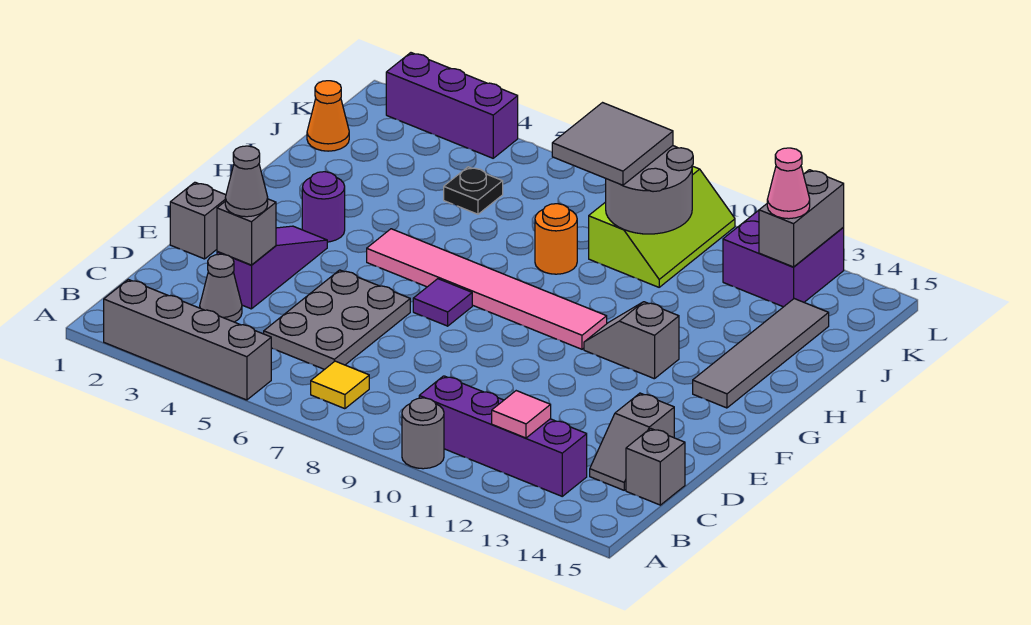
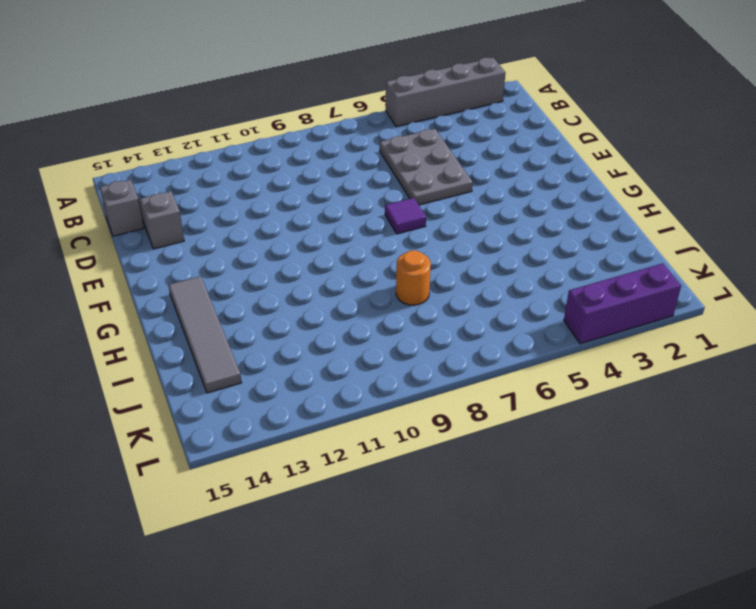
none -> grey round brick A10 level 1
none -> yellow tile B7 level 1
none -> purple brick B10:B13 level 1

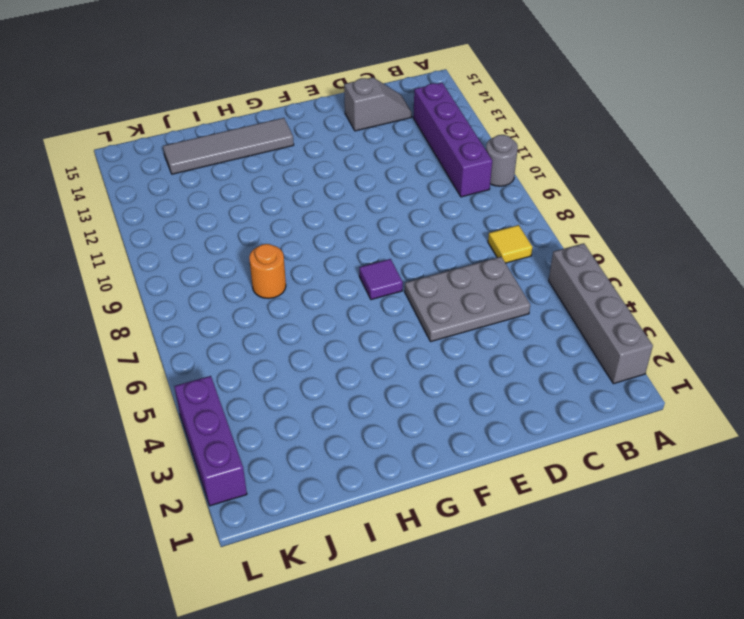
none -> grey cone C3 level 1
none -> grey brick C15 level 1
none -> purple slope D3:F3 level 1 top D

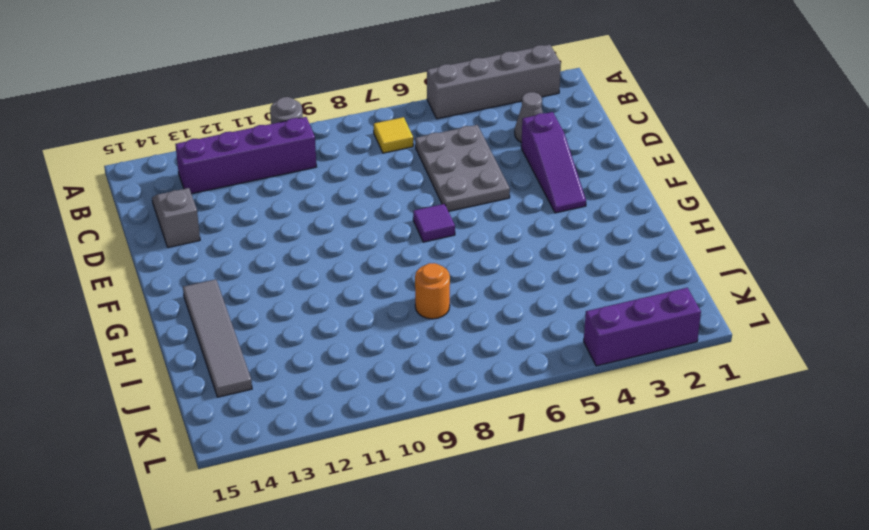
none -> grey brick C15 level 1
none -> grey brick E1 level 1
none -> purple round brick G3 level 1

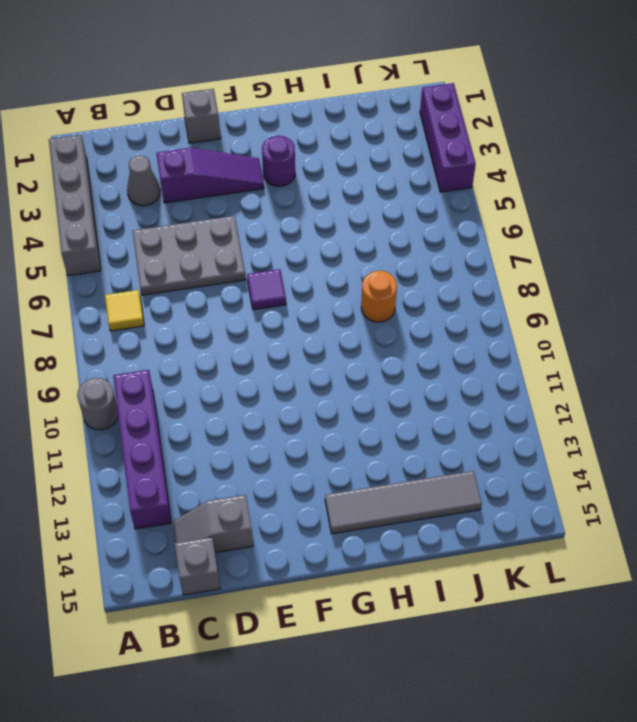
none -> pink tile G5:G10 level 1
none -> grey slope G11:G12 level 1 top 12
none -> orange cone J1 level 1

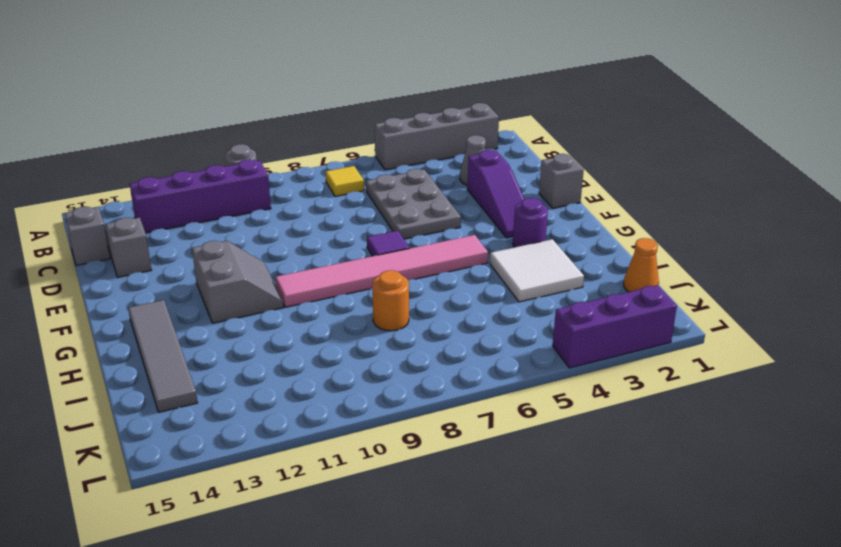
grey slope F11:G12 level 1 top 12 -> grey slope G11:G12 level 1 top 12
white tile H3:I4 level 1 -> none
none -> black plate J5 level 1
none -> lime slope J9:L10 level 1 top 9
none -> purple brick K12:L13 level 1

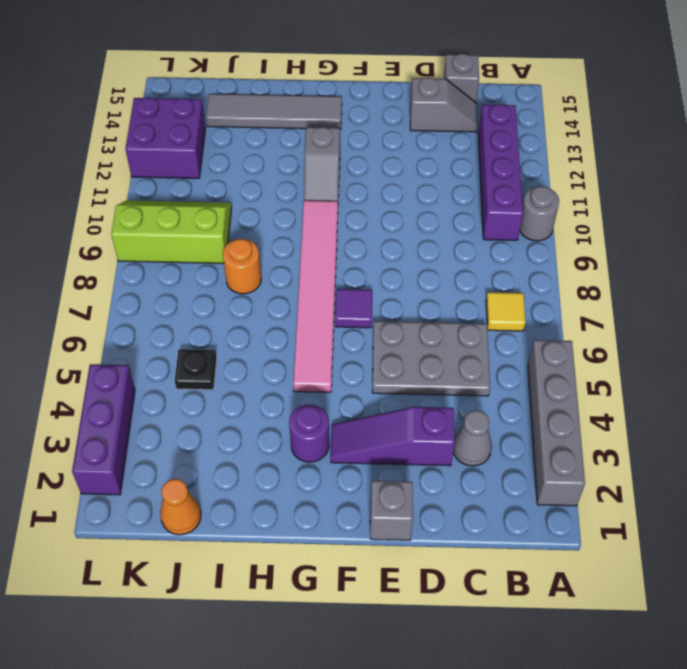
none -> pink tile B12 level 2
none -> grey brick D3 level 2
none -> grey round brick J9:K10 level 2

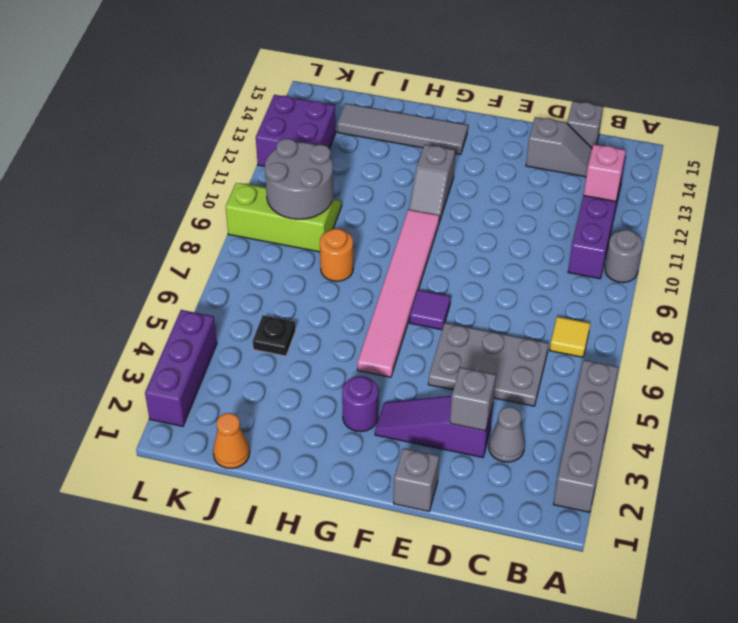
pink brick B12 level 2 -> pink tile B12 level 2
none -> grey brick K13:L13 level 2
none -> grey cone D3 level 3
none -> grey tile J8:K9 level 3

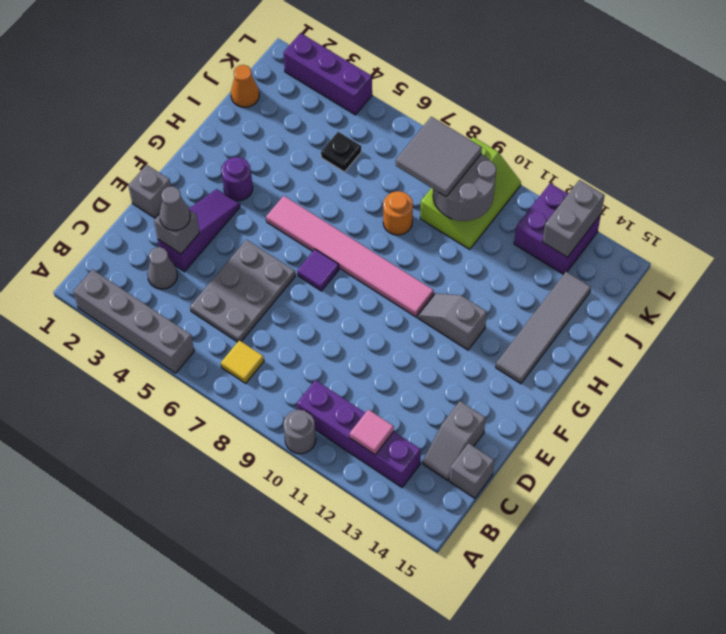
none -> pink cone K13 level 3

